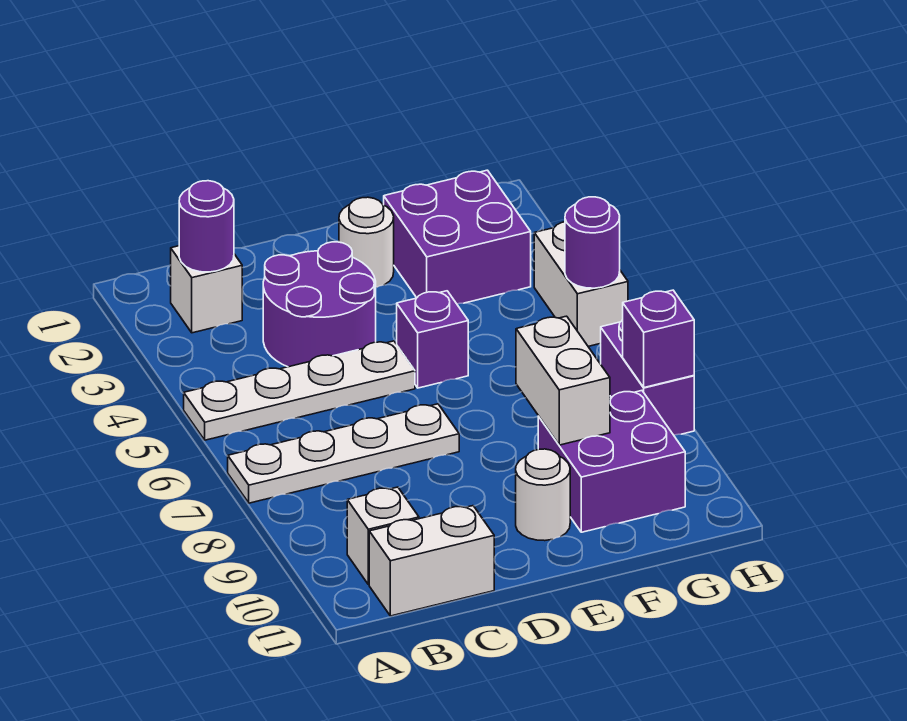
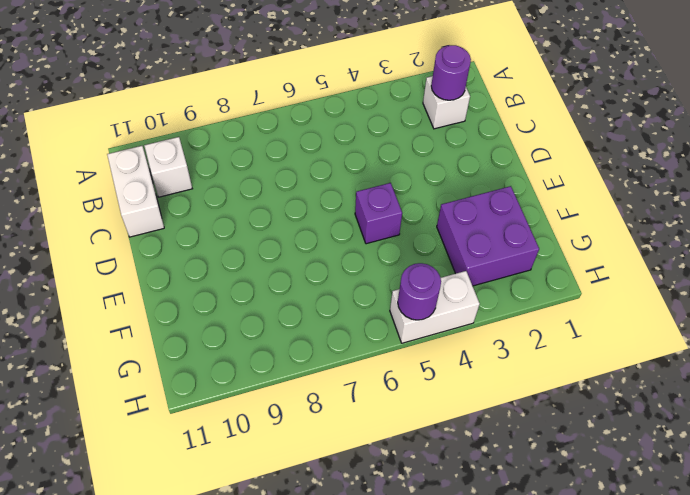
none -> white plate A5:D5 level 1
none -> white plate A7:D7 level 1
none -> purple round brick C3:D4 level 1

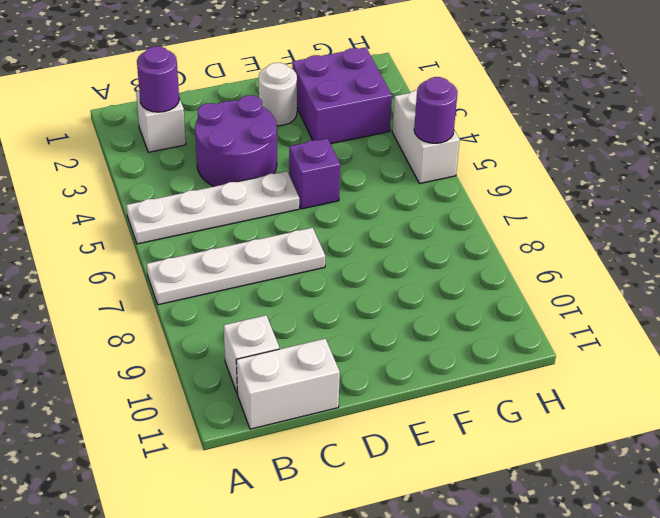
none -> white round brick E10 level 1
none -> purple brick F9:G10 level 1
none -> purple brick H7:H8 level 1

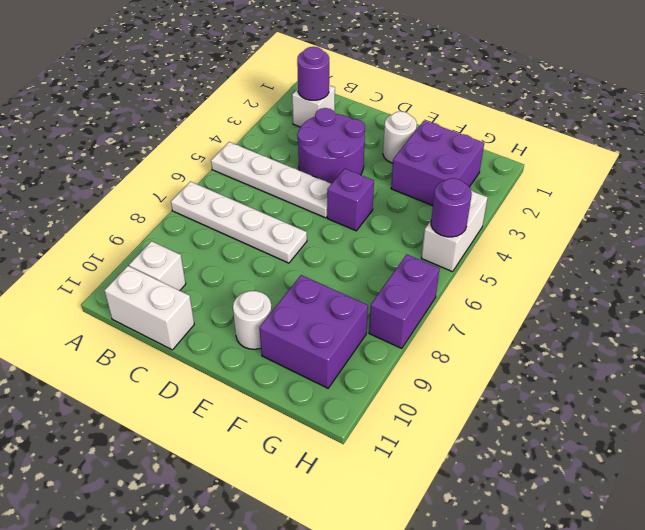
none -> white brick F8:F9 level 2
none -> purple brick H8 level 2

